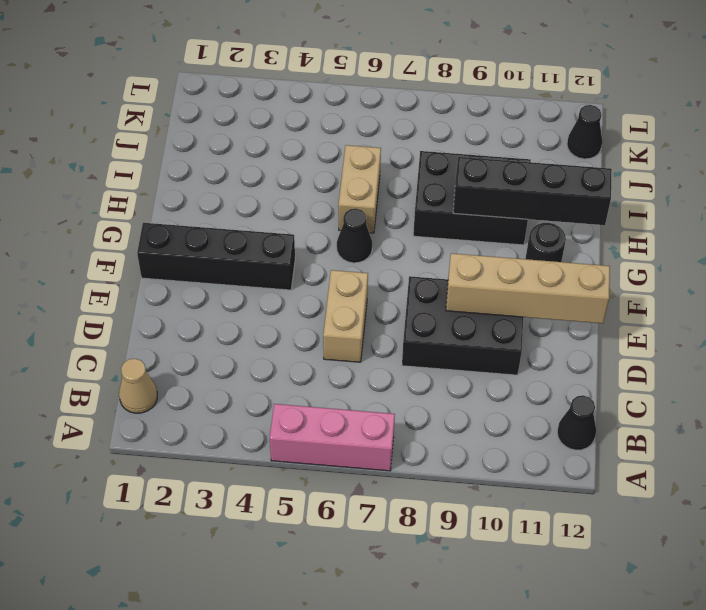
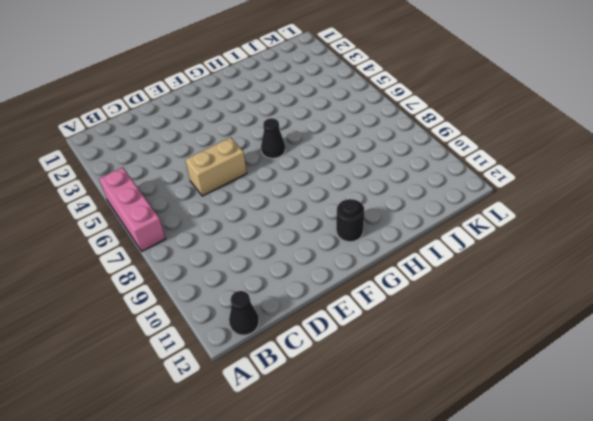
none -> tan cone B1 level 1
none -> black brick D8:E10 level 1
none -> black brick F1:F4 level 1

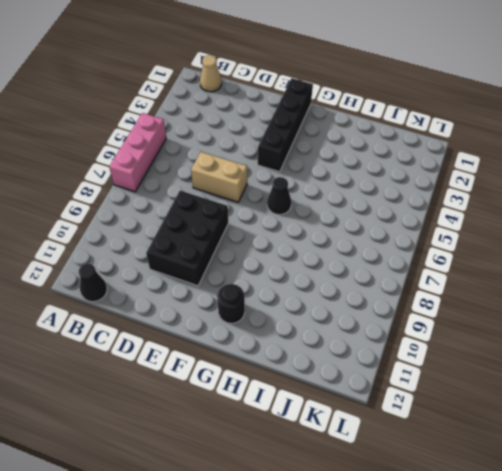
none -> tan brick H6:I6 level 1
none -> black brick H8:I10 level 1
none -> black cone K12 level 1

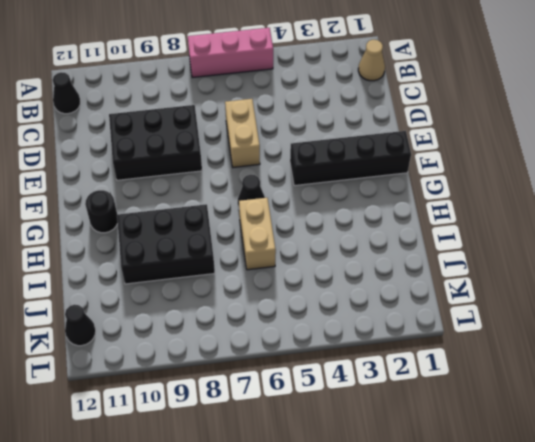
none -> tan brick E9:E12 level 2
none -> black brick H9:H12 level 2

